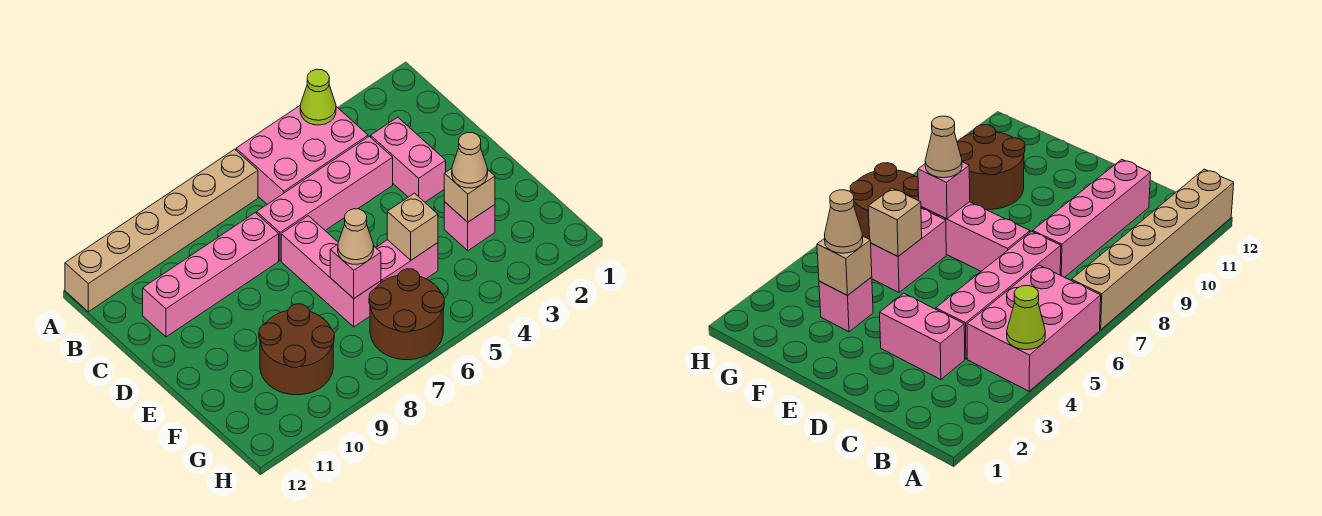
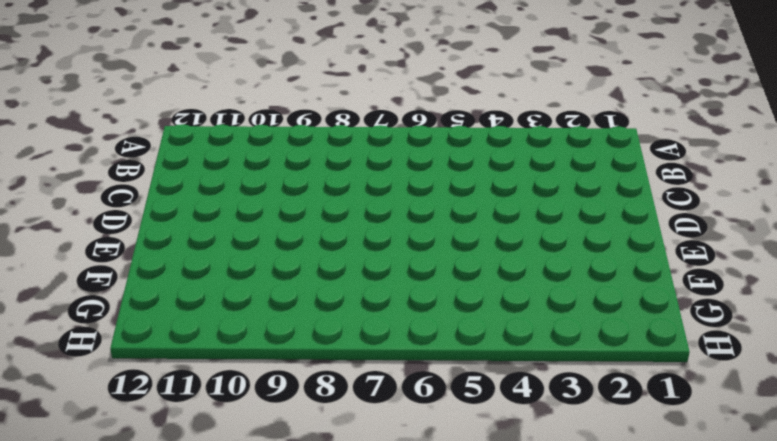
none -> pink brick A4:B6 level 1
none -> tan brick A7:A12 level 1
none -> pink brick C3:D3 level 1

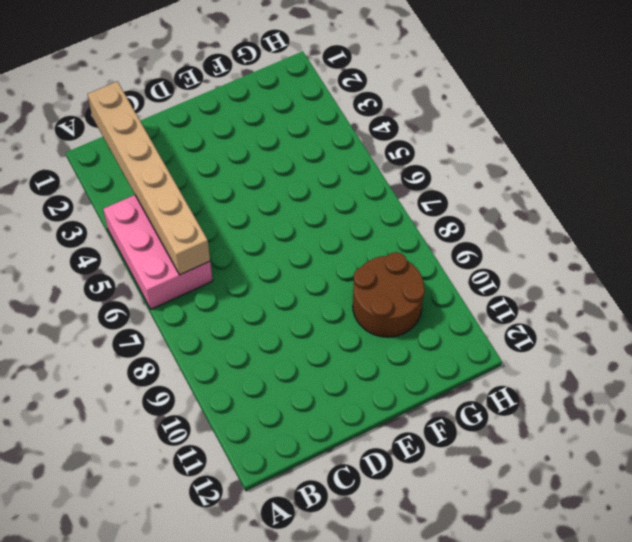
tan brick B1:B6 level 2 -> tan brick A7:A12 level 1
none -> pink brick C3:D3 level 1
none -> pink brick C4:C7 level 1
none -> pink brick C8:C11 level 1

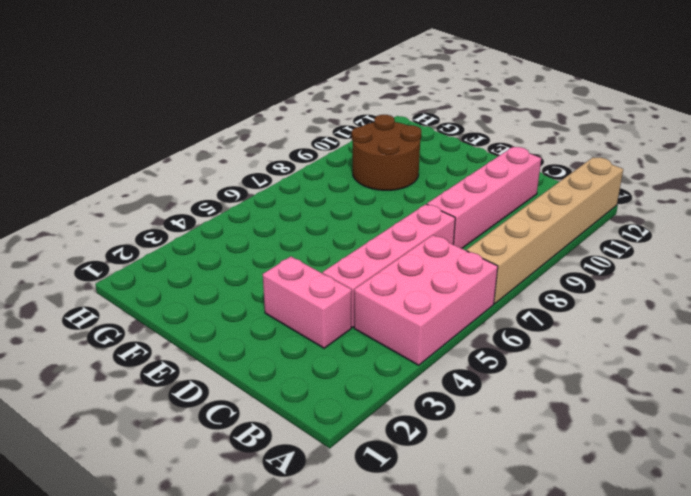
none -> pink brick D7:F7 level 1
none -> pink brick F3 level 1
none -> pink brick F5:F6 level 1

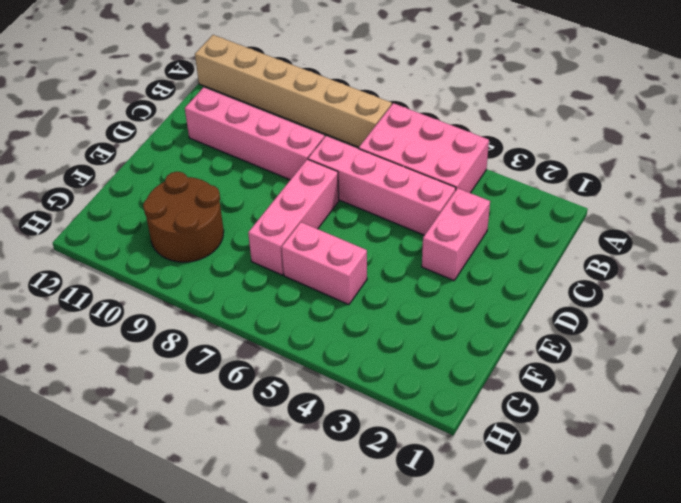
none -> pink brick F3 level 1
none -> brown round brick G6:H7 level 1
none -> lime cone A4 level 2

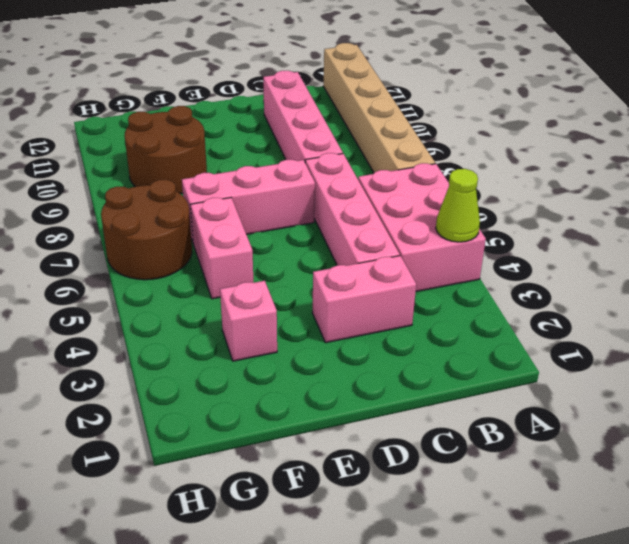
none -> tan brick F3 level 2
none -> tan brick F5 level 2
none -> pink brick F7 level 2

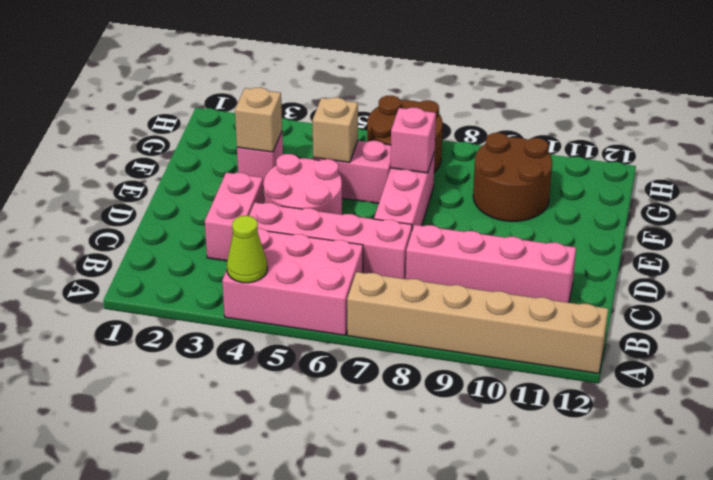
pink round brick D4:E5 level 1 -> none
none -> tan cone F3 level 3
none -> tan cone F7 level 3

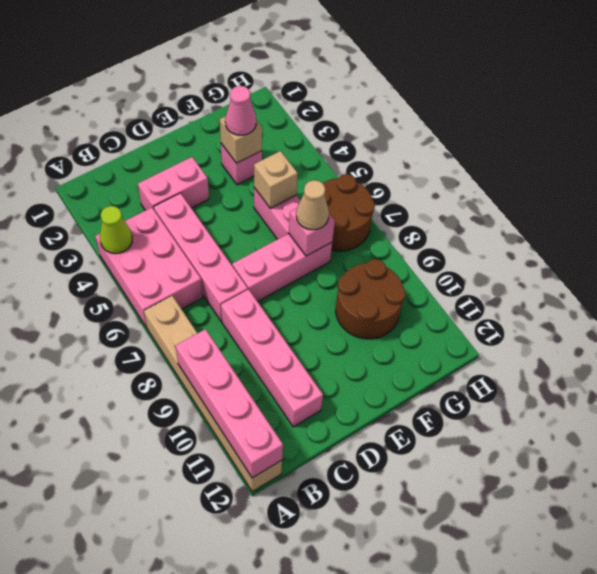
pink brick A9:A12 level 2 -> none
pink cone F3 level 3 -> tan cone F3 level 3

